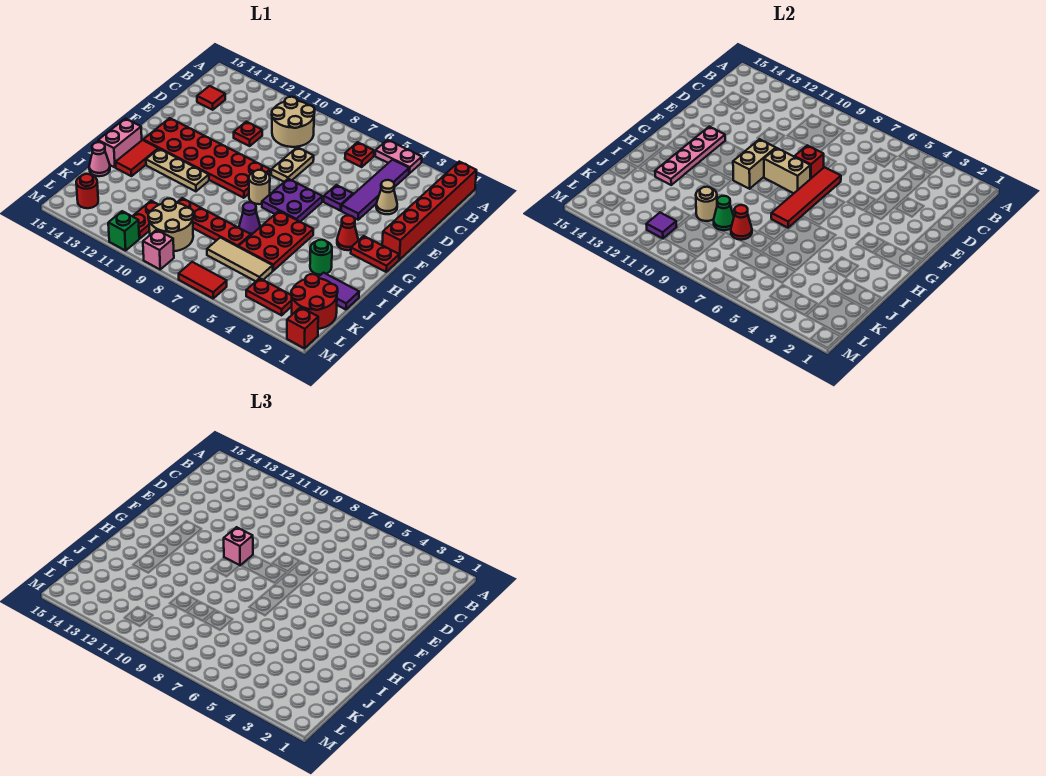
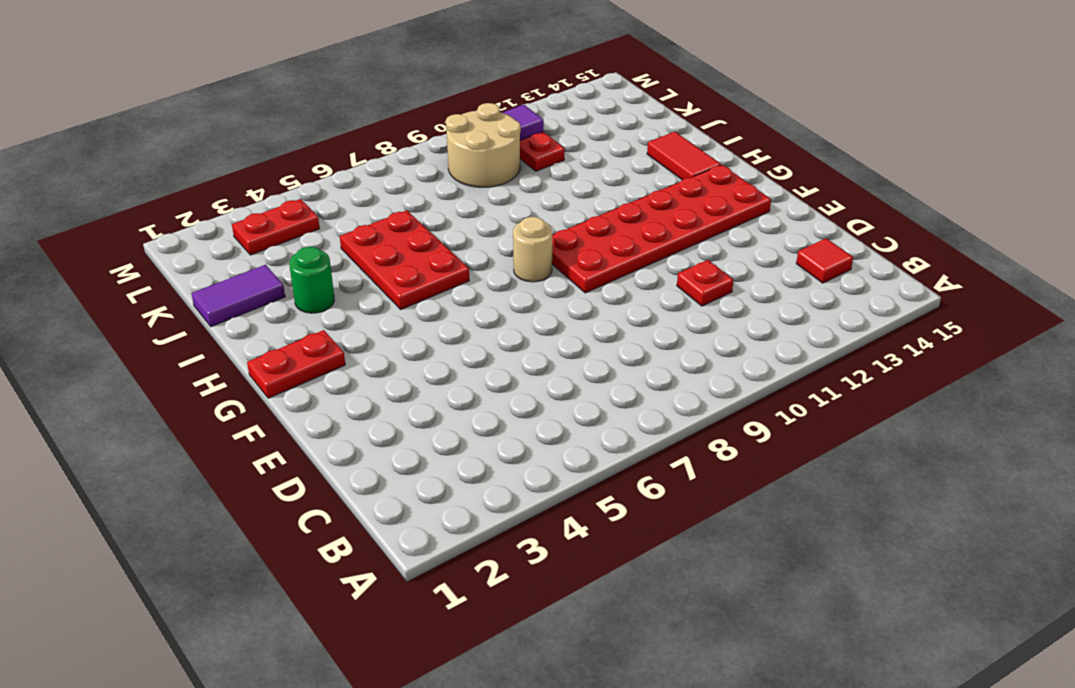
none -> red brick A1:F1 level 1
none -> pink plate A4:A5 level 1
none -> purple tile B4:E4 level 1
none -> red plate B6 level 1

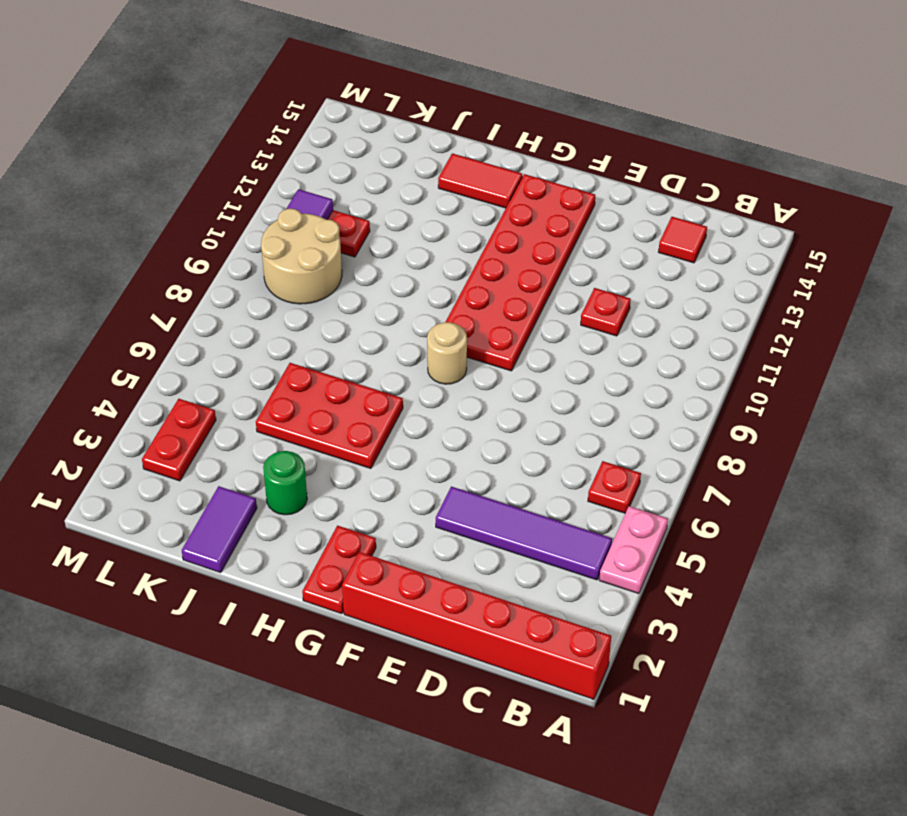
none -> tan round brick B9:C10 level 1
none -> tan cone D3 level 1
none -> tan plate D8:E8 level 1
none -> purple plate E5 level 1

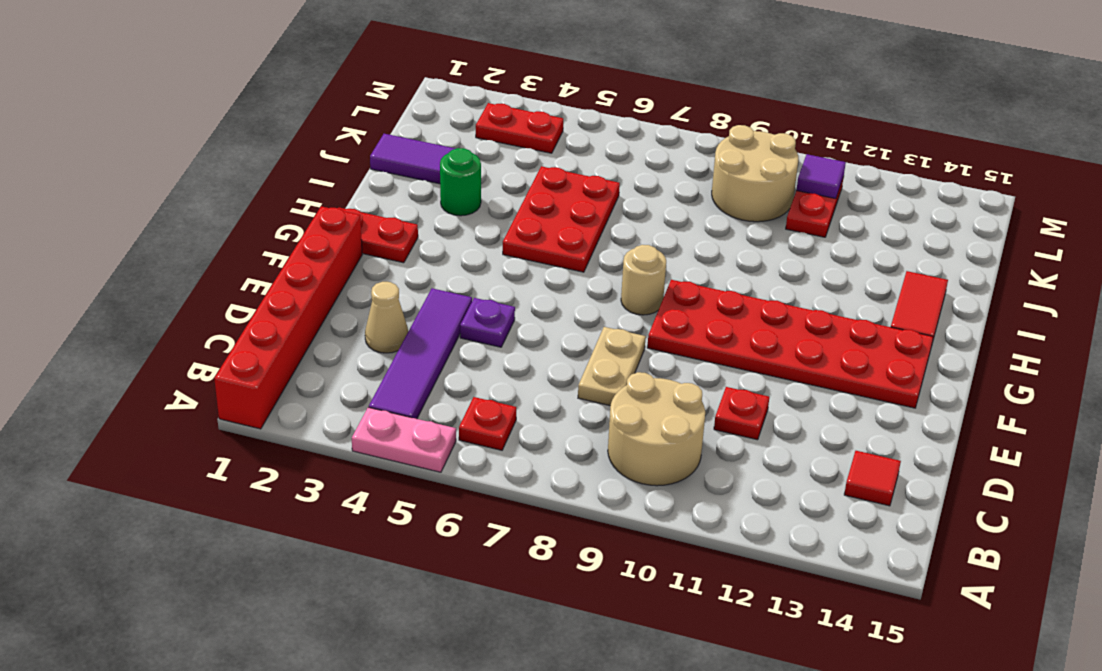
none -> purple plate F6:G7 level 1
none -> red cone G3 level 1
none -> tan plate H11:H13 level 1
none -> pink brick H15:I15 level 1

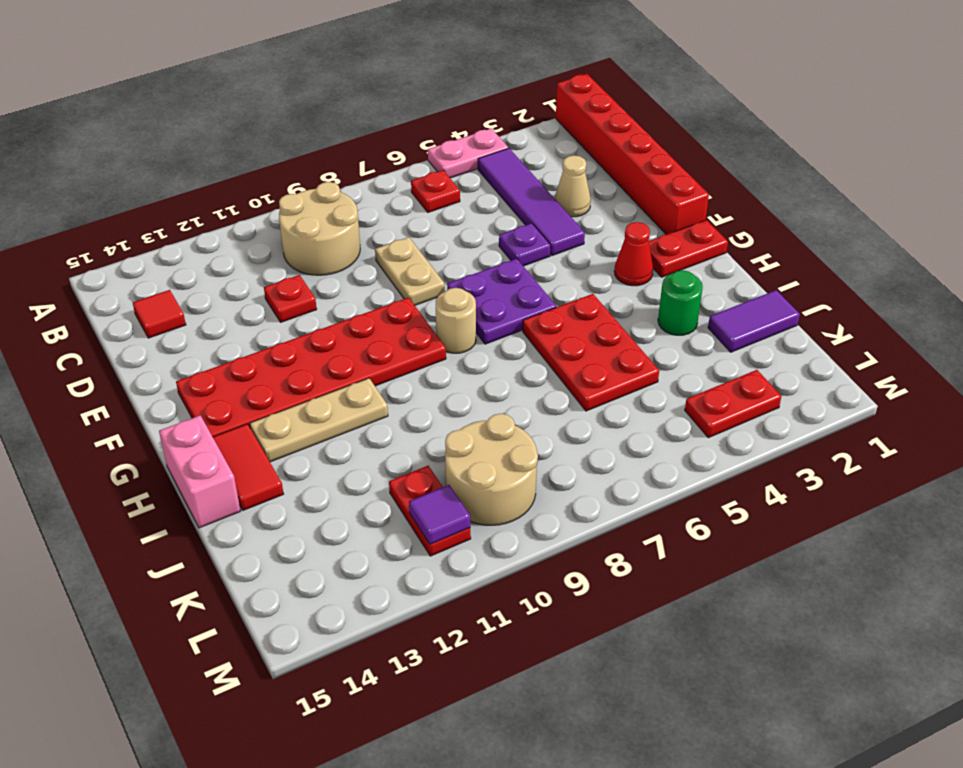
none -> purple cone I7 level 1
none -> red plate J7:J10 level 1
none -> pink cone J15 level 1
none -> red round brick K1:L2 level 1

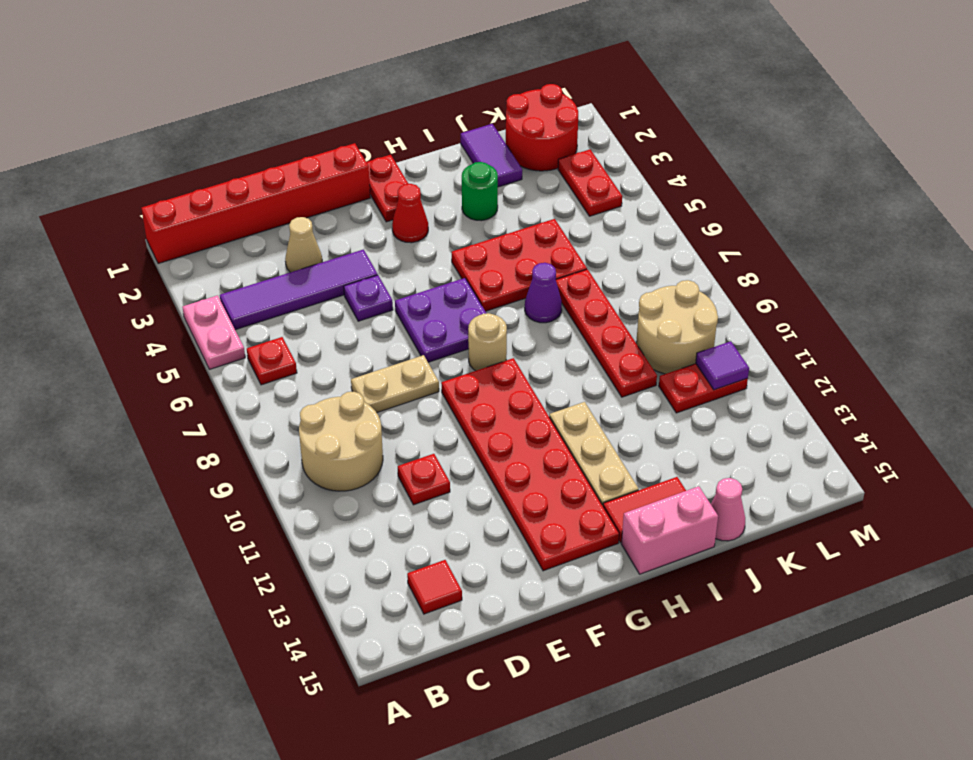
none -> tan tile K5:K7 level 1
none -> red round brick L14 level 1
none -> red brick M1 level 1
none -> red tile M6:M7 level 1

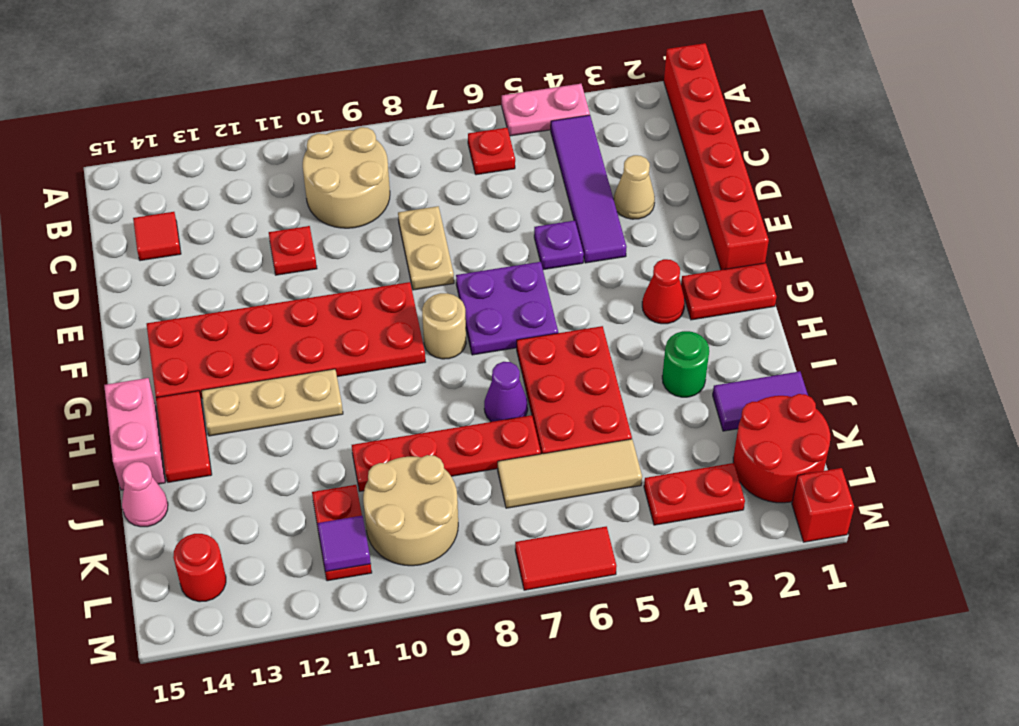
none -> pink brick M9 level 1
none -> green brick M11 level 1
none -> red tile E7:H7 level 2
none -> red brick E8 level 2

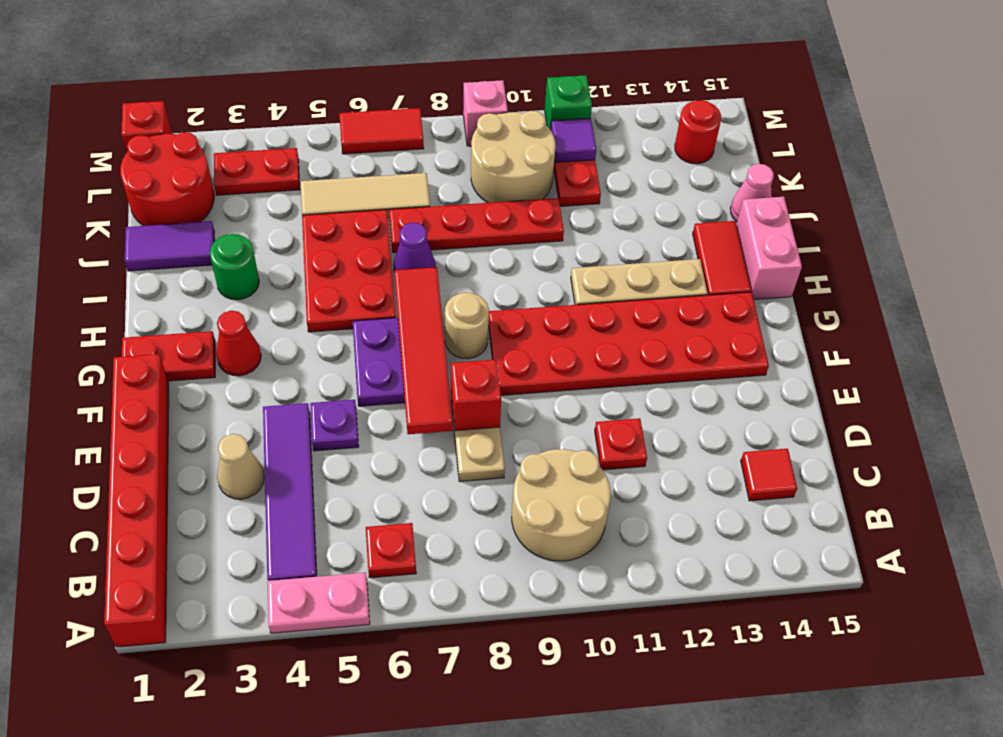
none -> tan brick F8:F9 level 2
none -> tan brick F10:G10 level 2
none -> pink plate F13:I13 level 2
none -> red cone J8 level 2

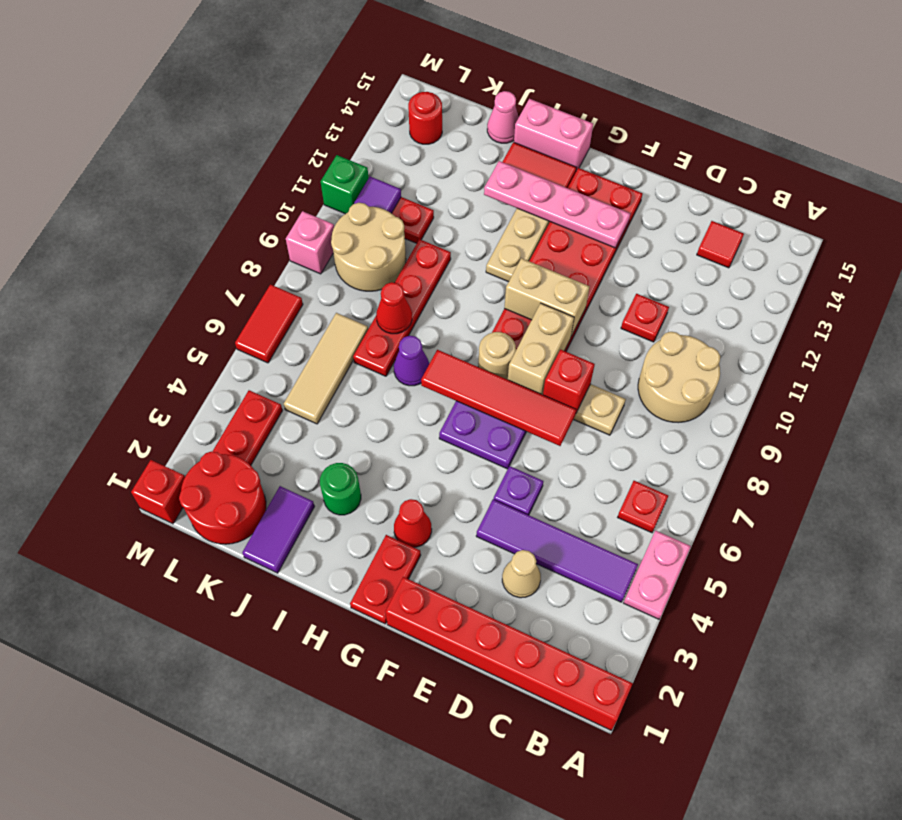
none -> red plate H5:J6 level 1
none -> green cone J9 level 2
none -> tan round brick J10 level 2
none -> pink brick F10 level 3

